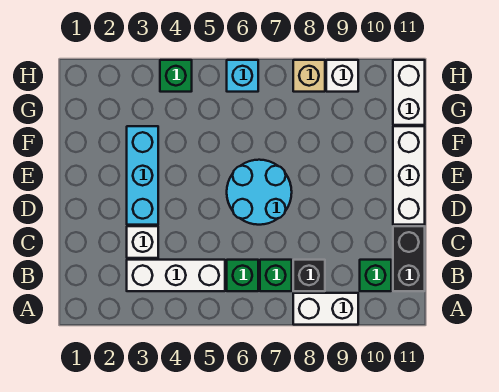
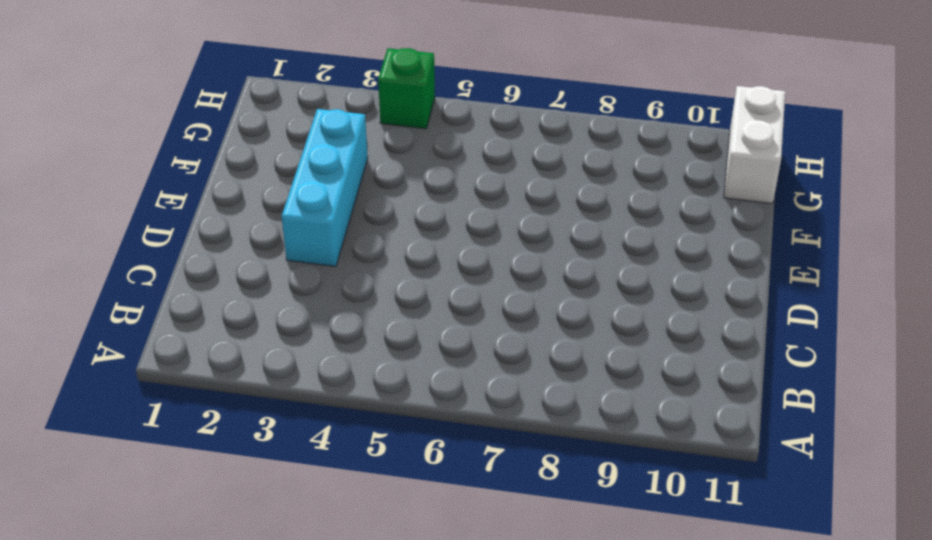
none -> white brick A8:A9 level 1
none -> white brick B3:B5 level 1
none -> green brick B6 level 1

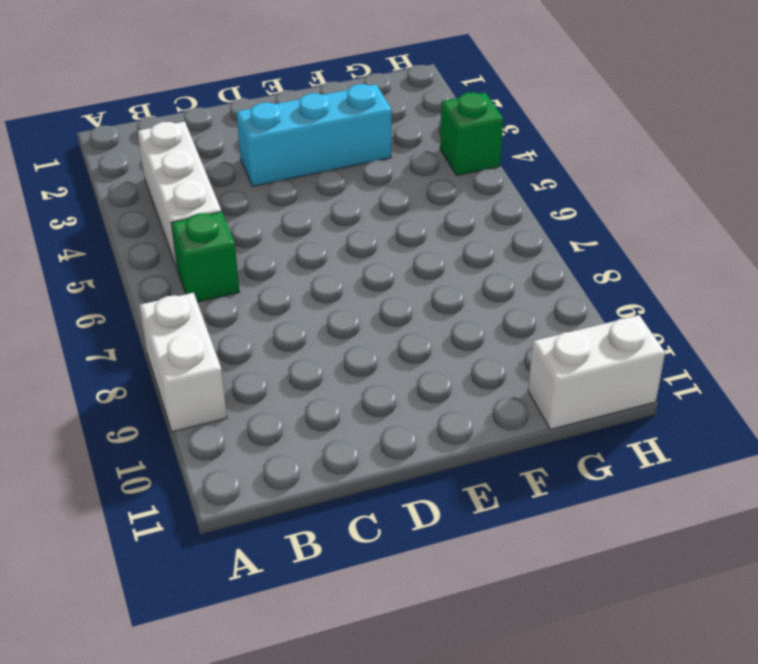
none -> green brick B7 level 1
none -> black brick B8 level 1
none -> green brick B10 level 1

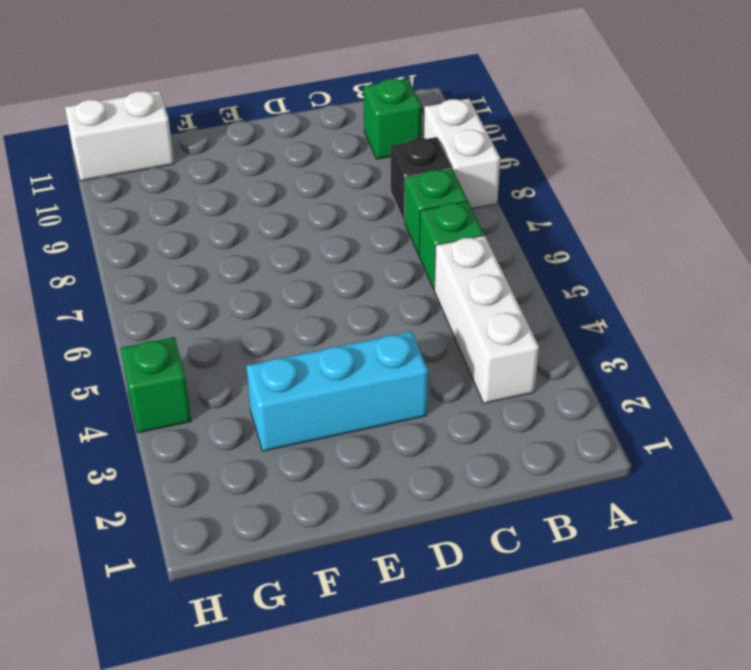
none -> black brick B11:C11 level 1
none -> white brick C3 level 1
none -> cyan round brick D6:E7 level 1

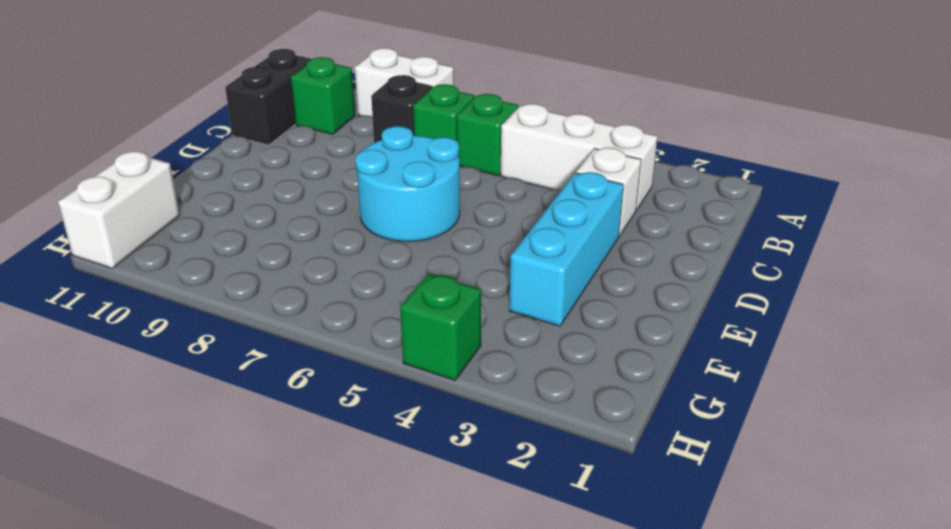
none -> white brick D11:F11 level 1
none -> cyan brick H6 level 1
none -> tan brick H8 level 1

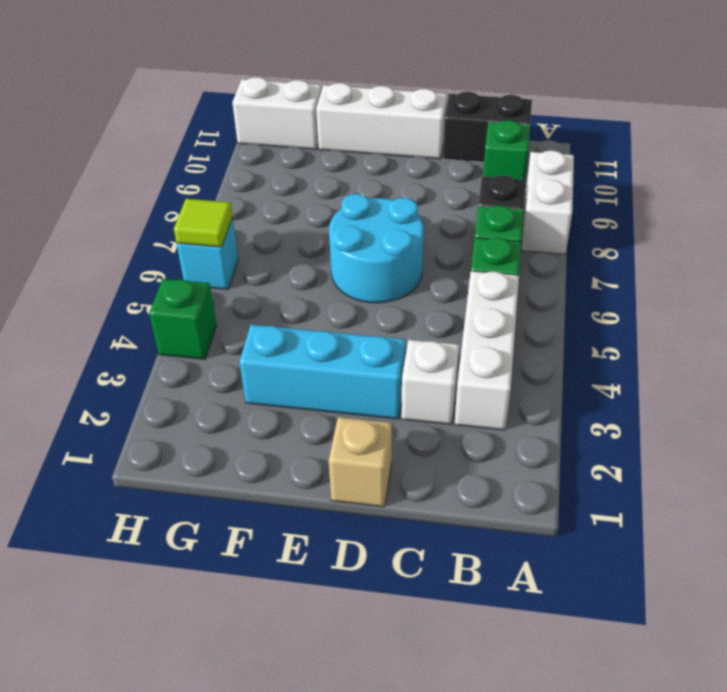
tan brick D1 level 1 -> tan brick H8 level 1
lime tile H6 level 2 -> none
none -> white brick H9 level 1

